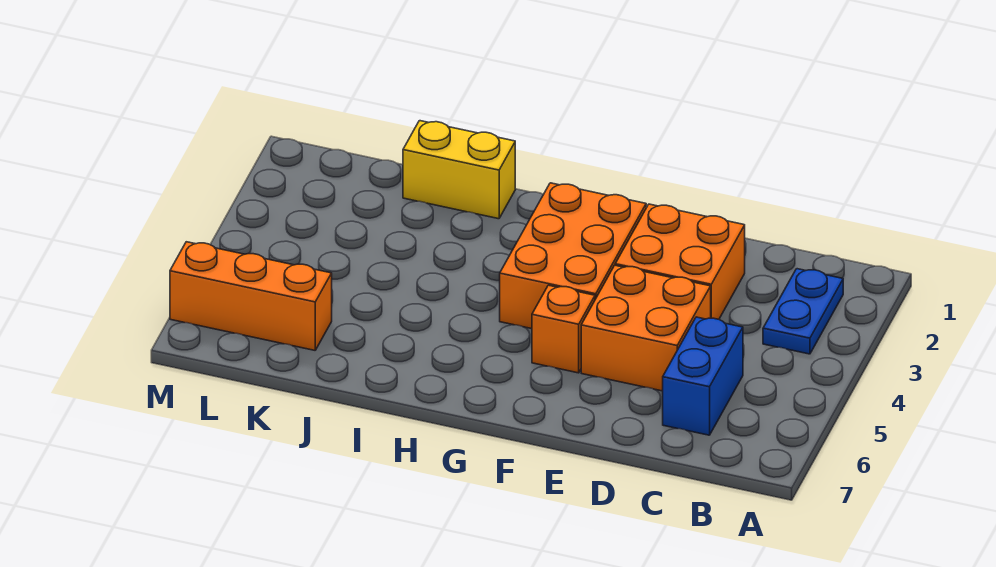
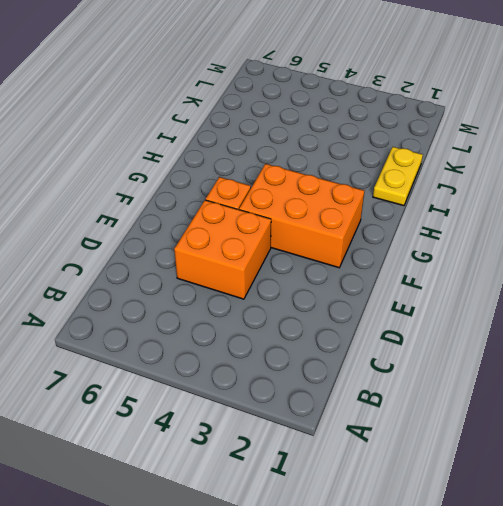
yellow plate I1:J1 level 1 -> yellow brick I1:J1 level 1
none -> blue plate B2:B3 level 1
none -> blue brick C5:C6 level 1

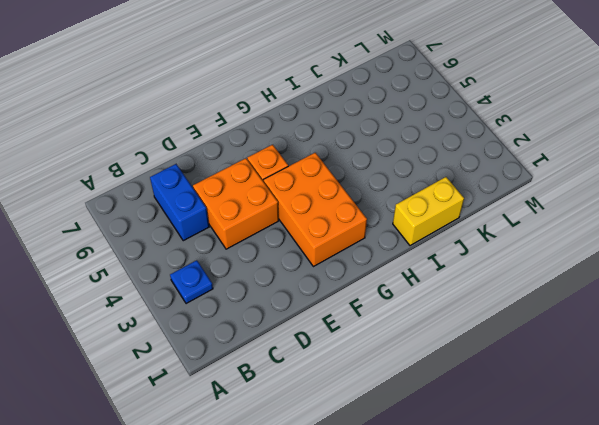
blue plate B3 level 1 -> blue plate B2:B3 level 1
none -> orange brick D2:E3 level 1
none -> orange brick K6:M6 level 1

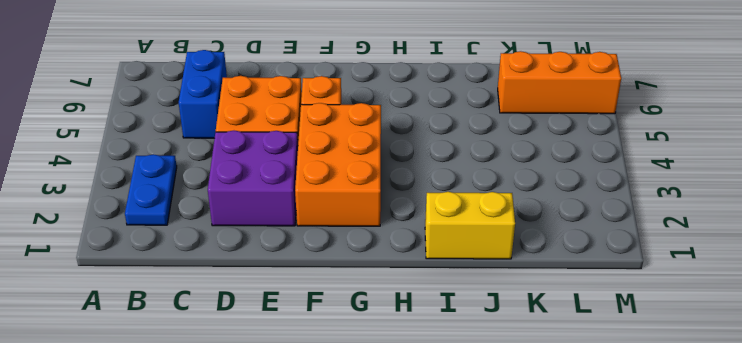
purple brick D2:E3 level 1 -> orange brick D2:E3 level 1

